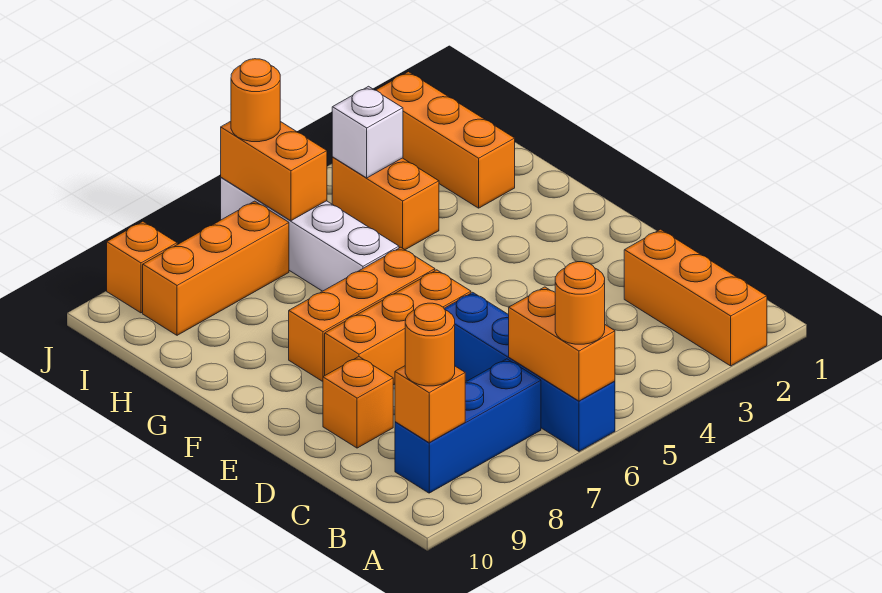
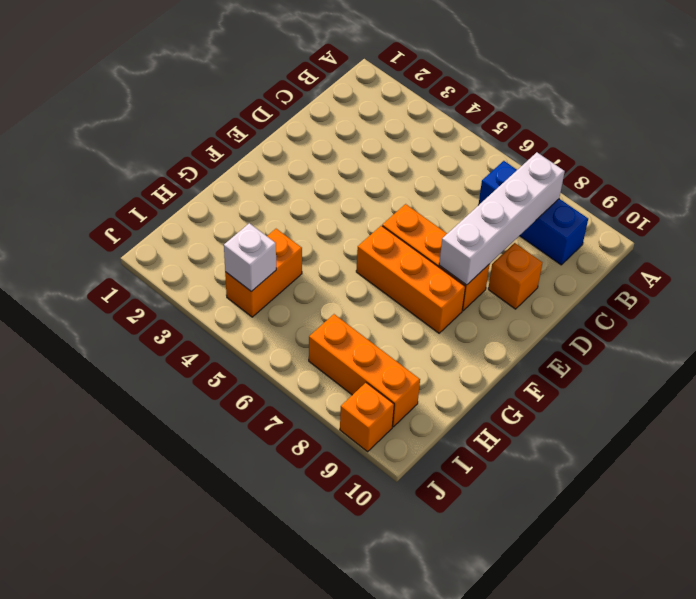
white brick B8:E8 level 2 -> white brick G6:J6 level 1
none -> orange brick A2:C2 level 1
none -> blue brick A6:D6 level 1
none -> orange brick H2:J2 level 1

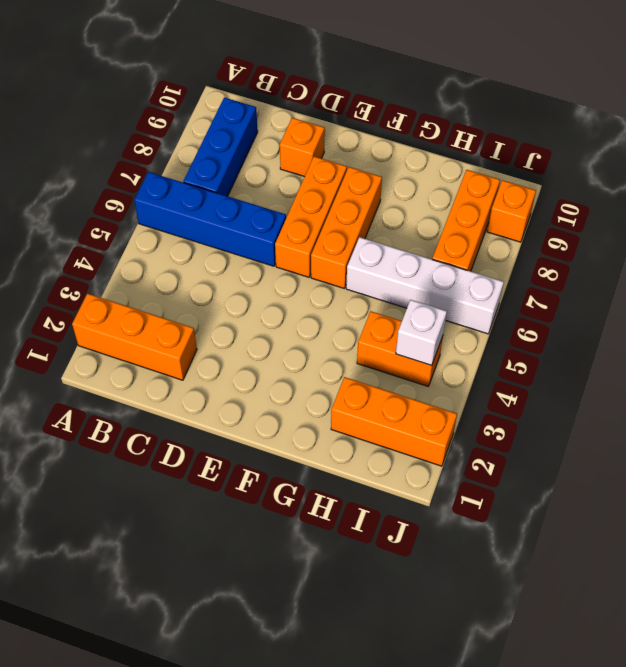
none -> orange brick A6:B6 level 2
none -> orange brick B9 level 2
none -> orange brick I6:J6 level 2

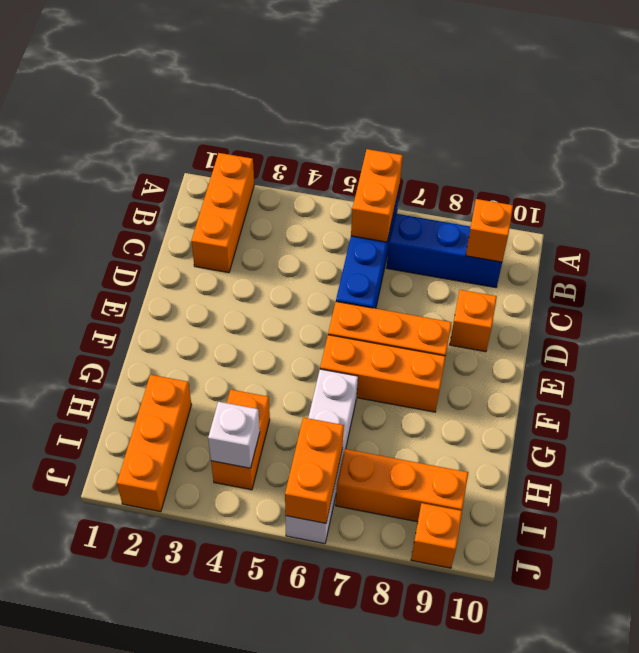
none -> orange round brick A6 level 3
none -> orange round brick B9 level 3
none -> orange round brick J6 level 3

